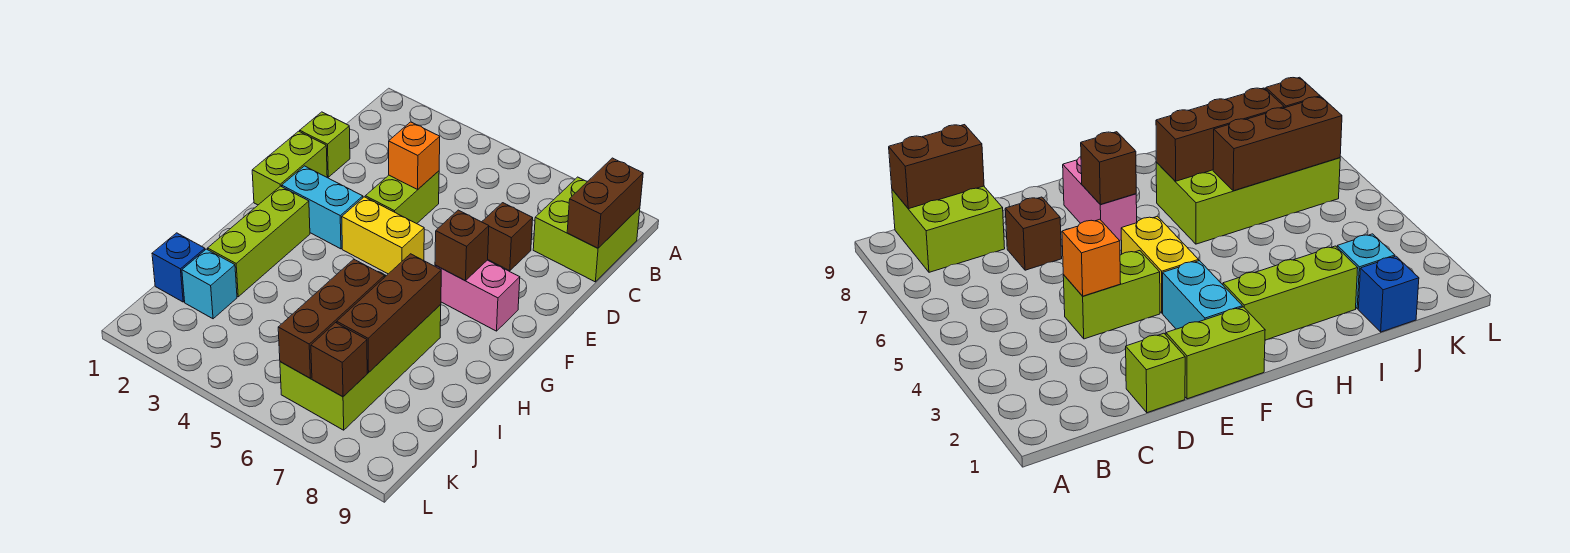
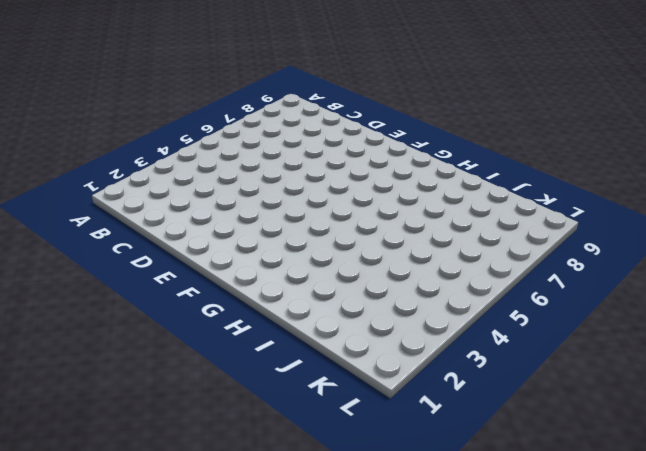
none -> lime brick B8:C9 level 1
none -> lime brick D1 level 1
none -> lime brick D4:E4 level 1

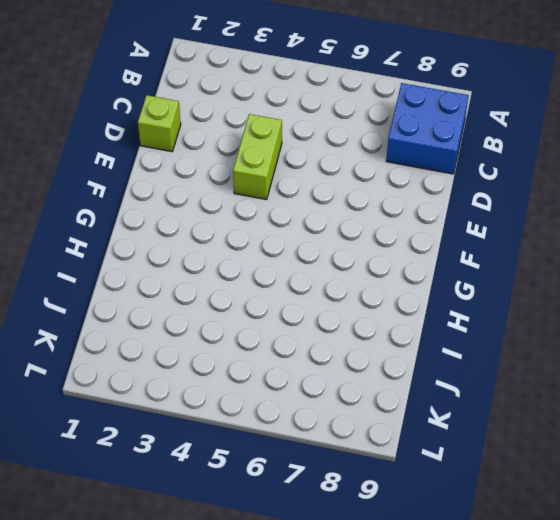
blue brick B8:C9 level 1 -> lime brick B8:C9 level 1
none -> brown brick D7 level 1
none -> lime brick E1:F1 level 1
none -> cyan brick F2:F3 level 1

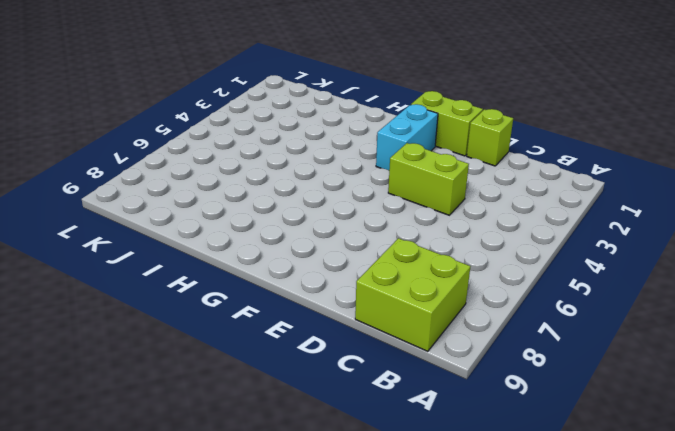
none -> brown brick D7 level 1
none -> yellow brick F4:F5 level 1
none -> pink brick F7:F8 level 1

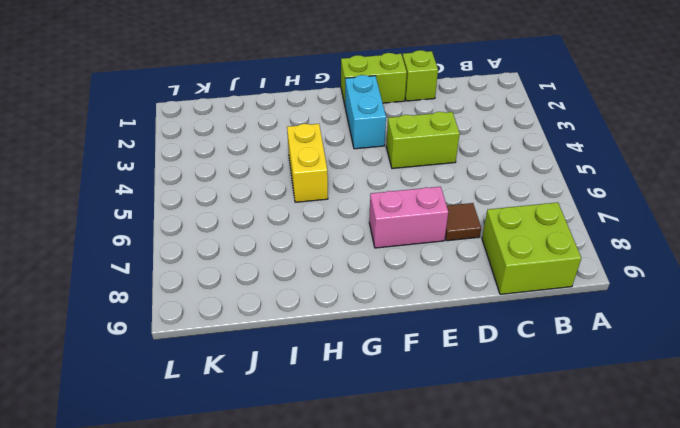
brown tile D7 level 1 -> brown brick D7 level 1
pink brick E7:F7 level 1 -> pink brick F7:F8 level 1
yellow brick H4:H5 level 1 -> yellow brick F4:F5 level 1
none -> lime brick G2:I2 level 1
none -> lime brick H6:K7 level 1
none -> blue brick J1 level 1

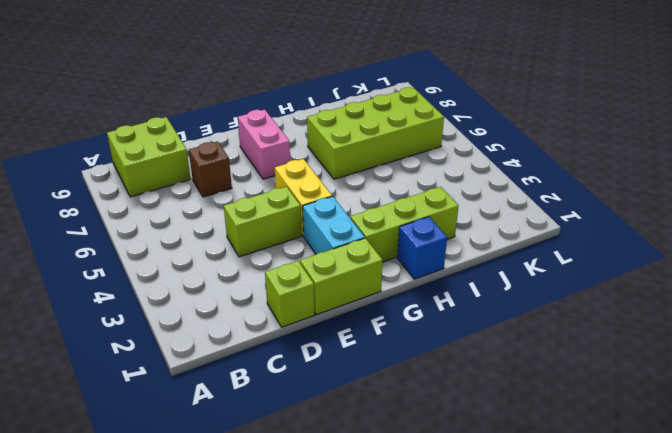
blue brick H1 level 1 -> blue brick J1 level 1
none -> cyan brick J2 level 1
none -> brown brick B9:C9 level 2
none -> orange brick D4 level 2

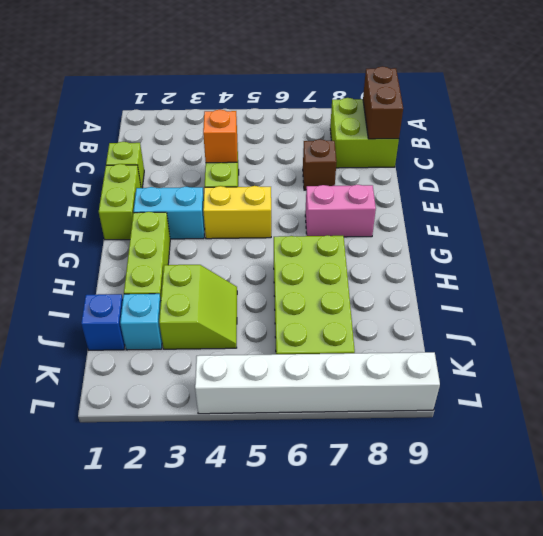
lime slope I3:J4 level 1 top 3 -> none
white brick L4:L9 level 1 -> none
none -> brown brick F7 level 2
none -> brown brick H7:J7 level 2
none -> brown brick I6:K6 level 2

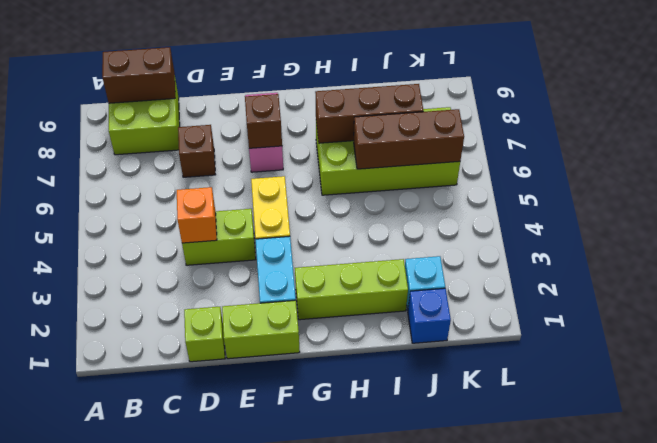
none -> brown brick K7 level 2

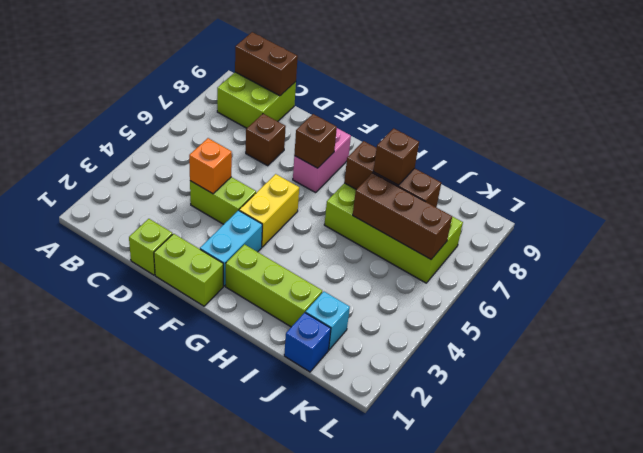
brown brick I7 level 3 -> brown brick K7 level 2

